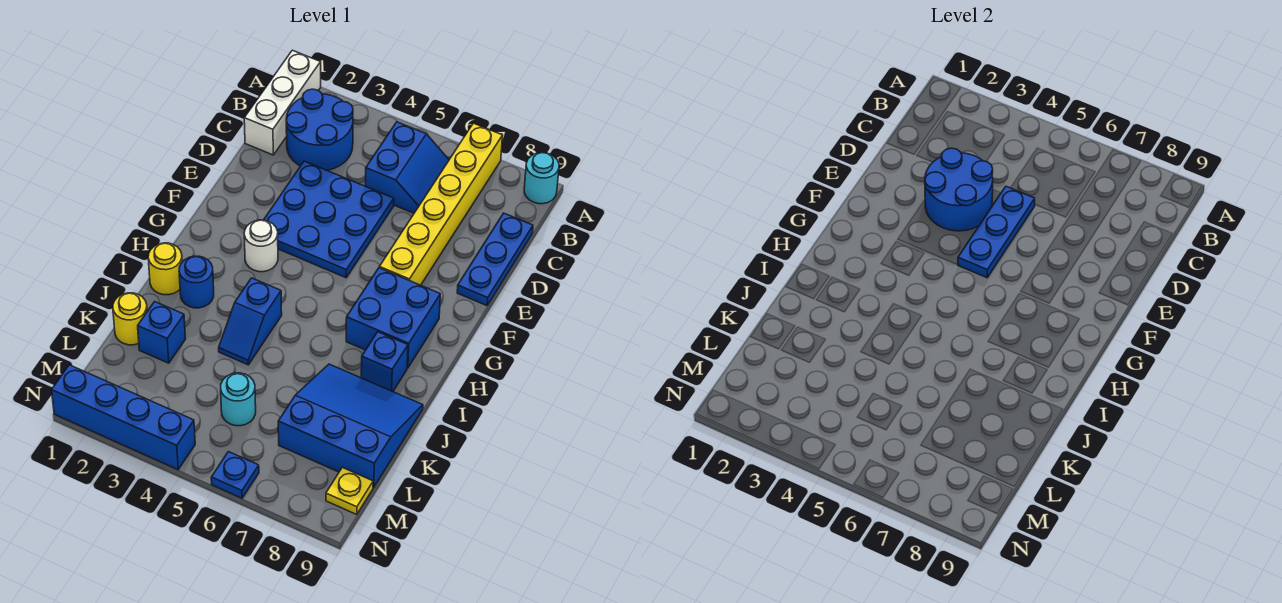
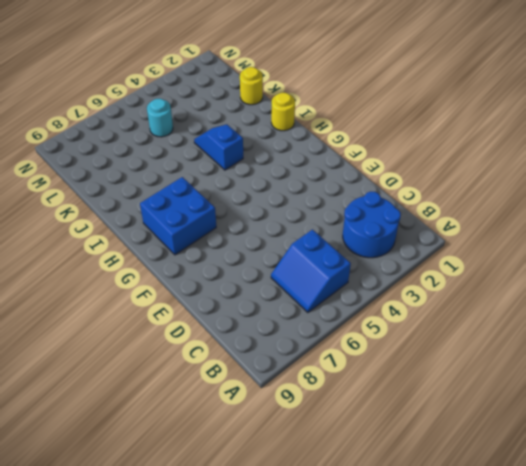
none -> white brick A1:C1 level 1
none -> yellow brick A7:F7 level 1
none -> cyan round brick A9 level 1

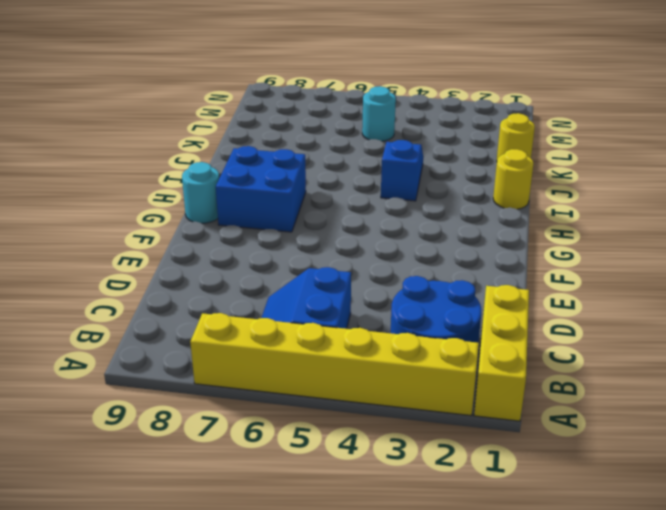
yellow brick A1:C1 level 1 -> white brick A1:C1 level 1
yellow brick A2:A7 level 1 -> yellow brick A7:F7 level 1
cyan round brick G9 level 1 -> cyan round brick A9 level 1
none -> blue plate C9:E9 level 1
none -> blue plate D3:F5 level 1
none -> white round brick G3 level 1

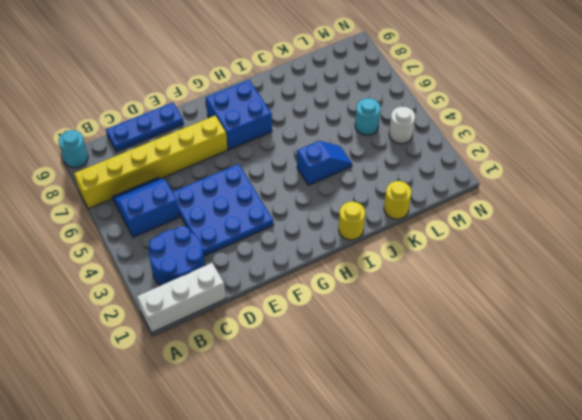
white round brick M4 level 1 -> white round brick G3 level 1
none -> blue round brick I2 level 1
none -> blue brick I8 level 1
none -> blue slope J7:L9 level 1 top L

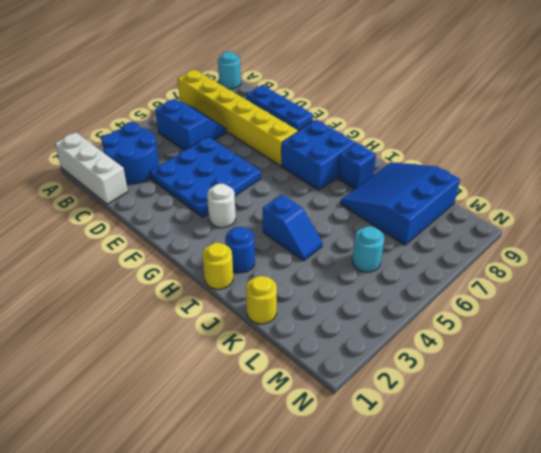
none -> blue brick K2 level 1
none -> yellow plate M9 level 1
none -> blue brick N1:N4 level 1

